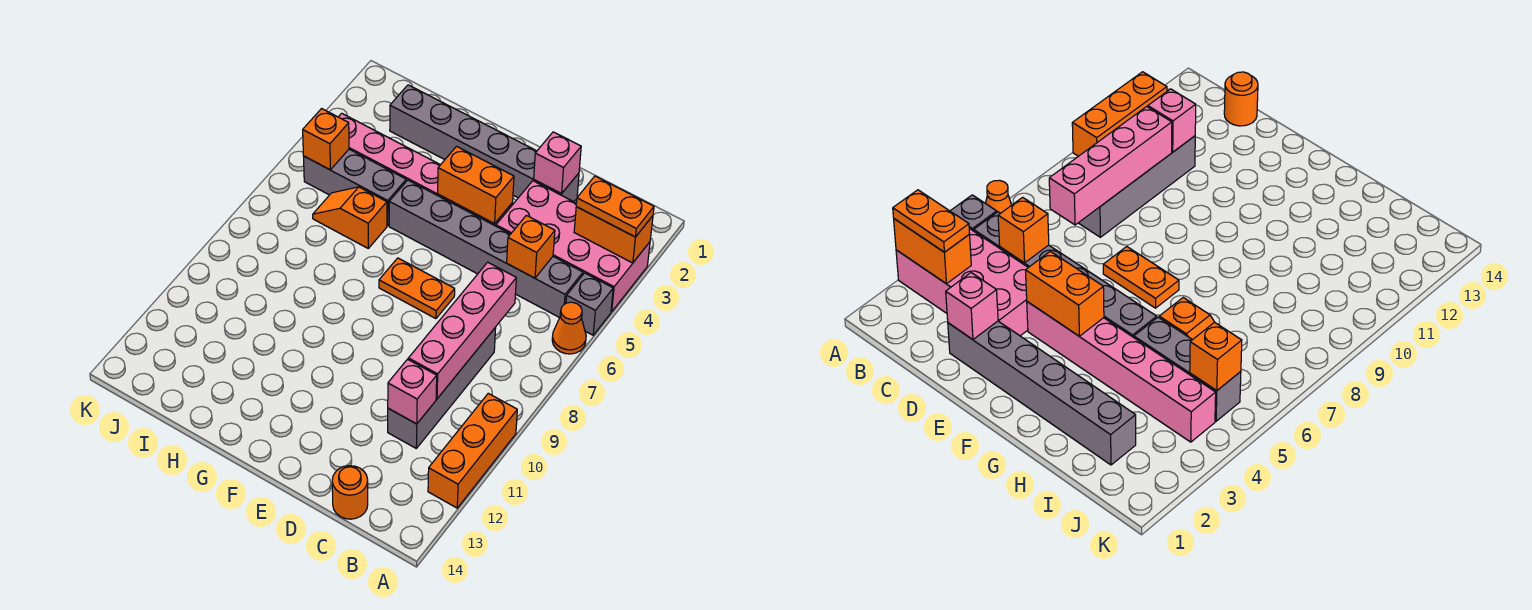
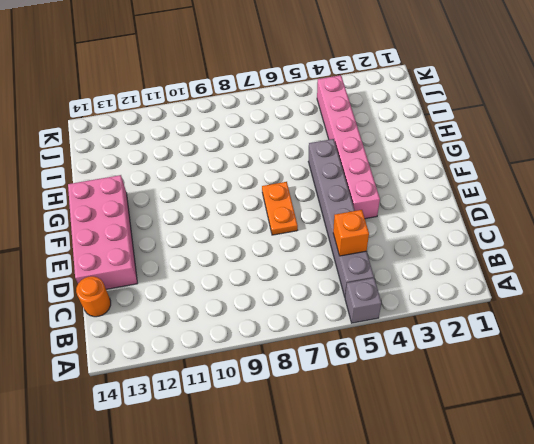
pink brick D13:G14 level 1 -> pink brick A3:D4 level 1
none -> orange cone A6 level 1
none -> orange brick A10:A12 level 1
none -> grey brick C8:C11 level 1

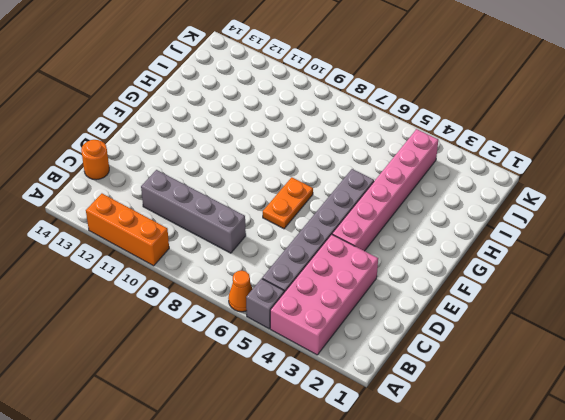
none -> grey brick D2:I2 level 1
none -> grey brick H5:J5 level 1
none -> orange slope H6:I6 level 1 top H

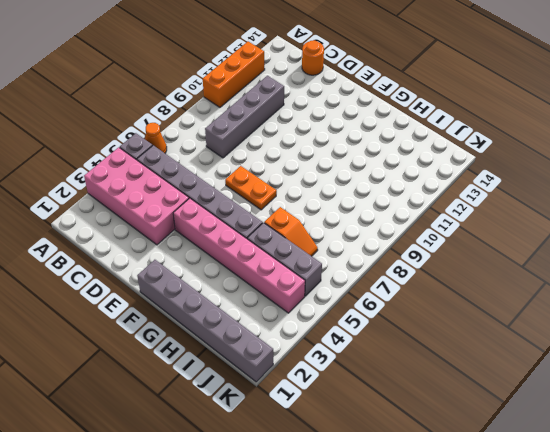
grey brick F1:K1 level 1 -> grey brick D2:I2 level 1
none -> orange brick A3:B3 level 2
none -> orange brick C5 level 2
none -> pink brick C7:C10 level 2

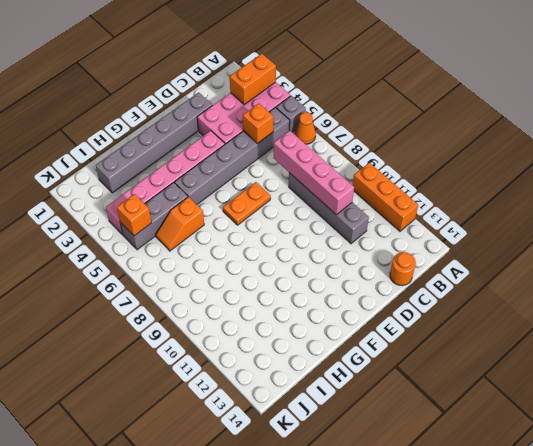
none -> pink brick C11 level 2
none -> pink brick D2 level 2
none -> orange brick E4:F4 level 2

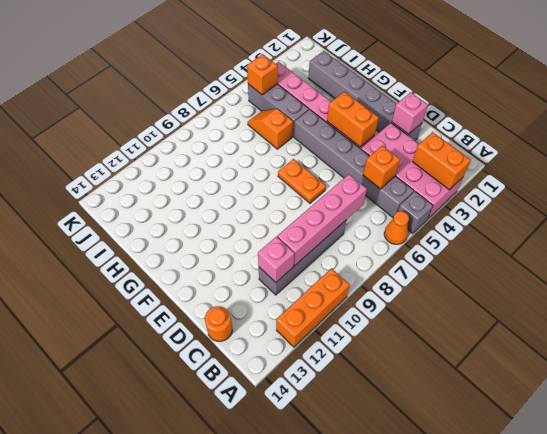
none -> orange plate A3:B3 level 3

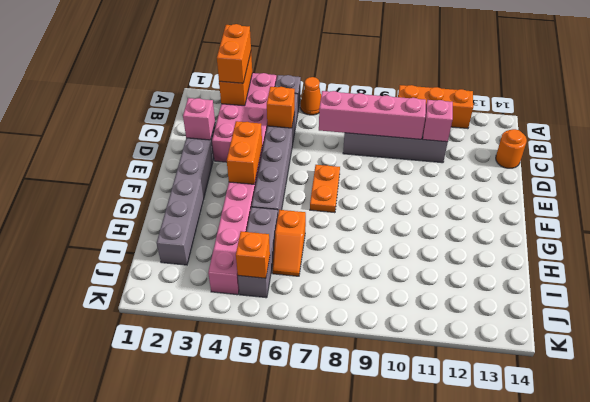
orange brick A3:B3 level 3 -> orange plate A3:B3 level 3

